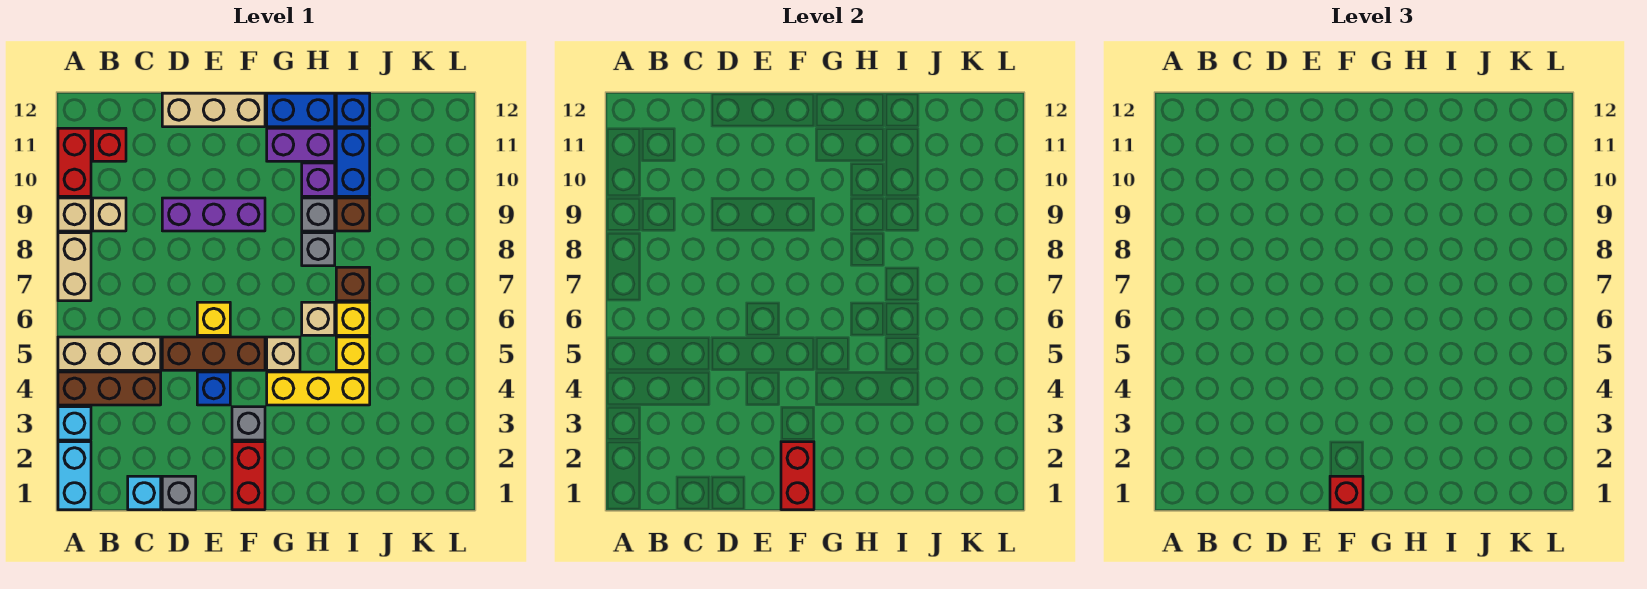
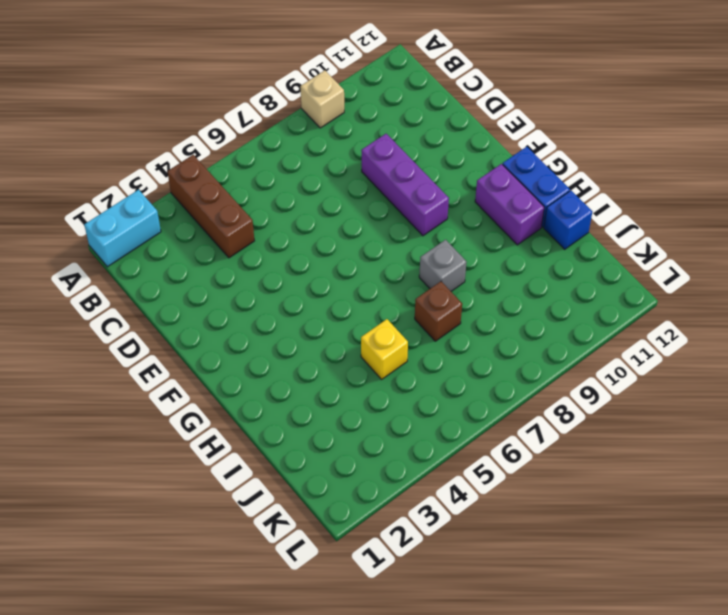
none -> cyan brick A3 level 1
none -> tan brick A5:C5 level 1
none -> tan brick A7:A8 level 1
none -> red brick A10:A11 level 1

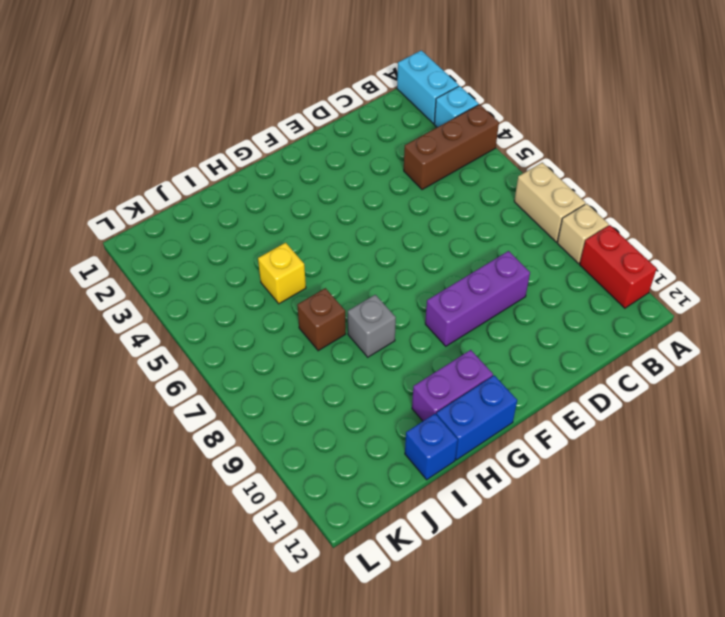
none -> tan brick A5:C5 level 1
none -> tan brick B9 level 1
none -> red brick B11 level 1
none -> cyan brick C1 level 1

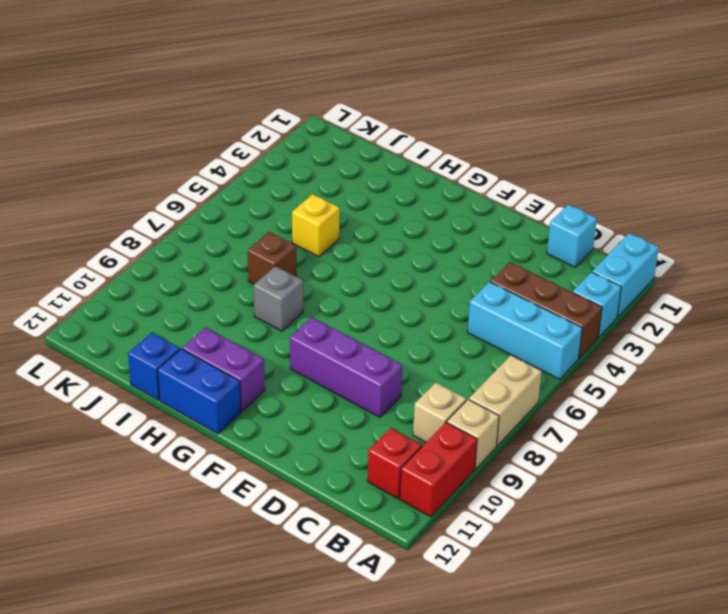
cyan brick A5:C5 level 1 -> tan brick A5:C5 level 1
none -> grey brick D1 level 1
none -> brown brick D5:F5 level 1
none -> tan brick D12:F12 level 1
none -> blue brick E4 level 1

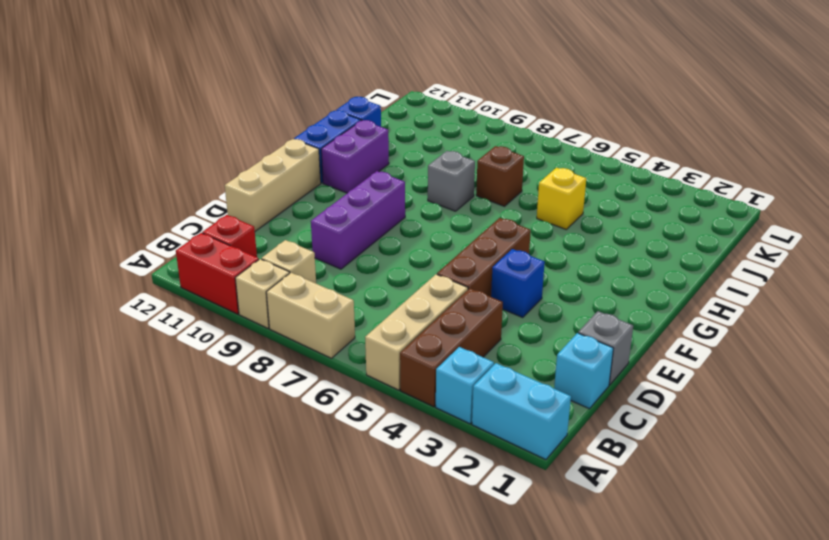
none -> yellow brick E6 level 1
none -> red brick F1:F2 level 1
none -> grey brick F3 level 1
none -> yellow brick G4:I4 level 1

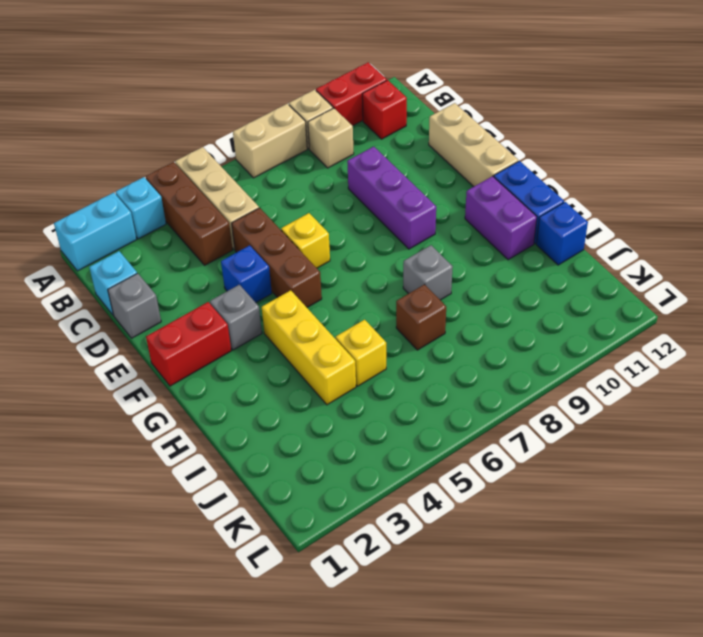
none -> tan brick G5 level 1
none -> tan brick H6 level 1
none -> grey brick H9 level 1
none -> purple brick H10 level 1

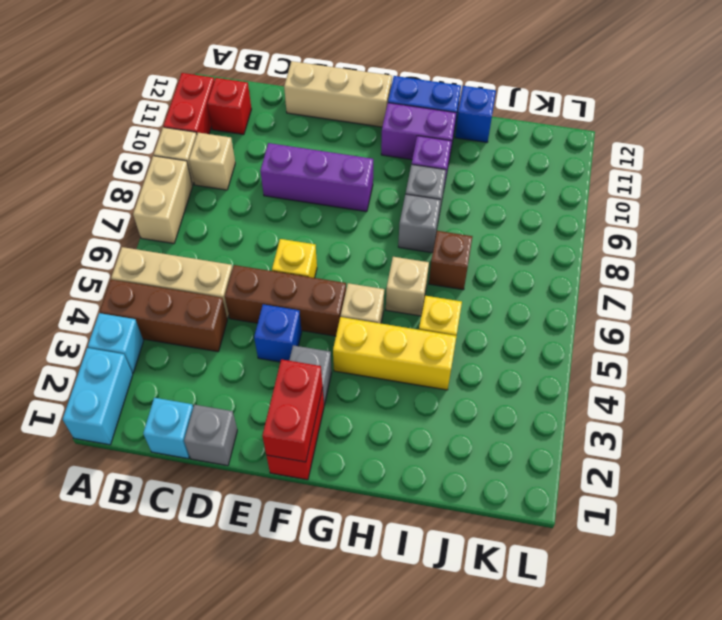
none -> yellow brick I6 level 1
none -> brown brick I9 level 1
none -> blue brick I10:I11 level 1
none -> red brick F1 level 3

